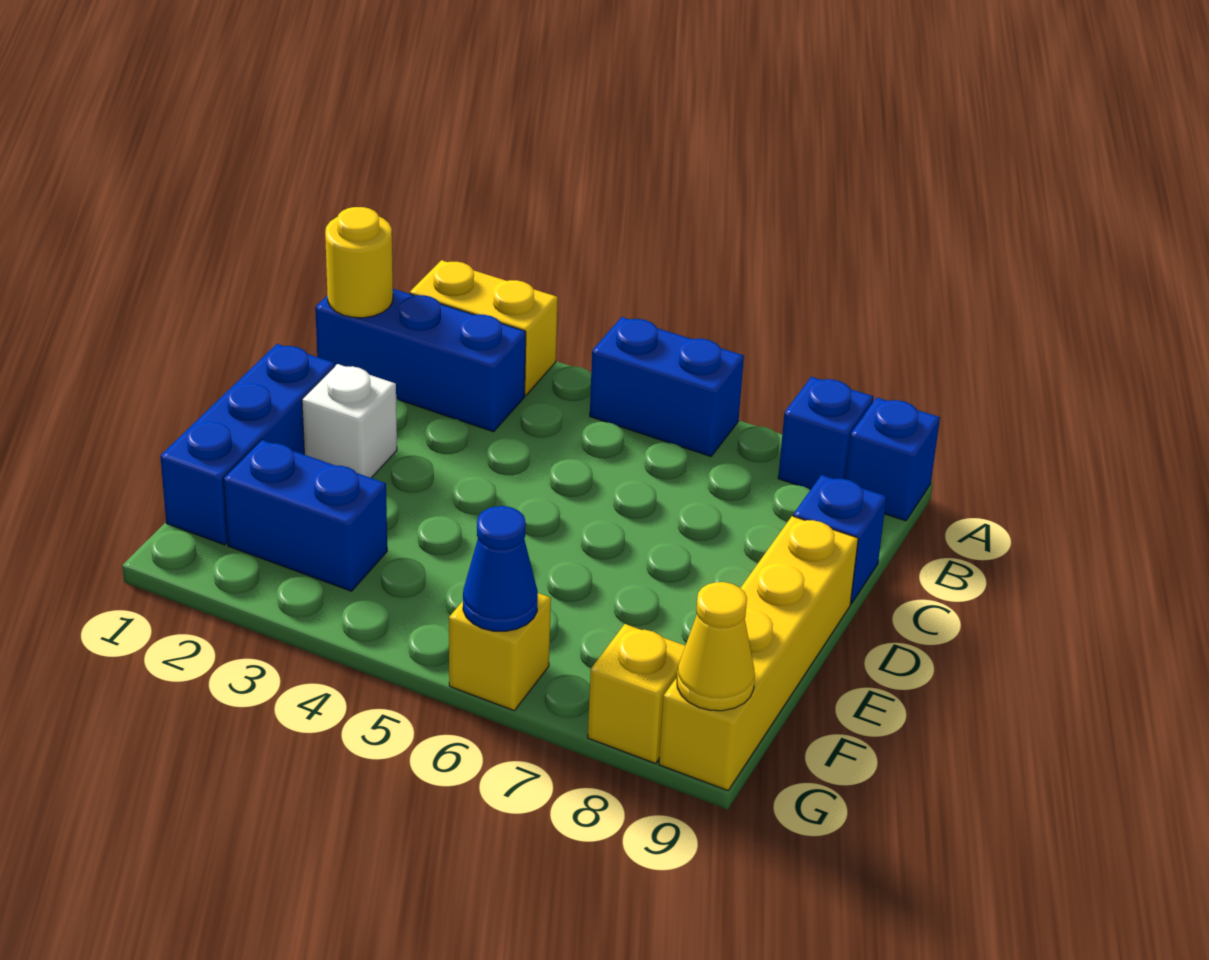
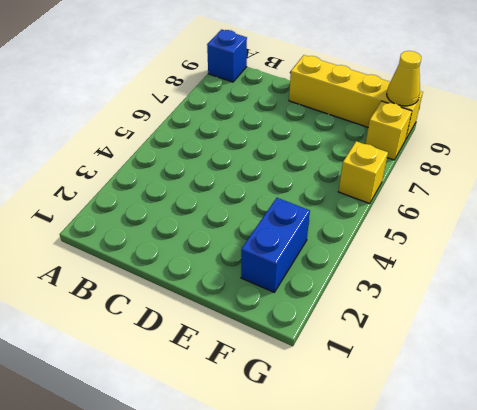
none -> yellow brick A2:A3 level 1
none -> blue brick A5:A6 level 1
none -> blue brick A8 level 1

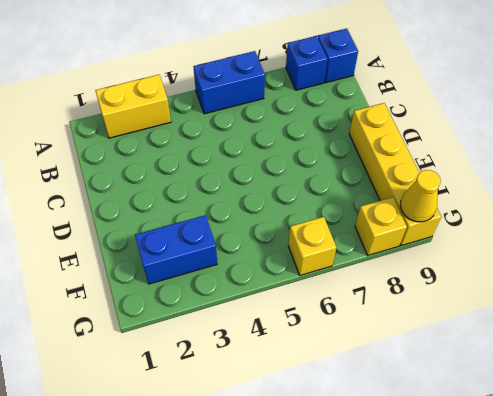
none -> blue brick B1:B3 level 1
none -> blue brick C9 level 1
none -> blue brick D1:F1 level 1

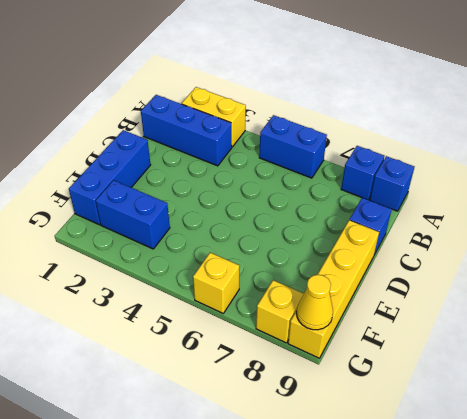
none -> white brick D2 level 1
none -> yellow round brick B1 level 2
none -> blue cone G6 level 2

